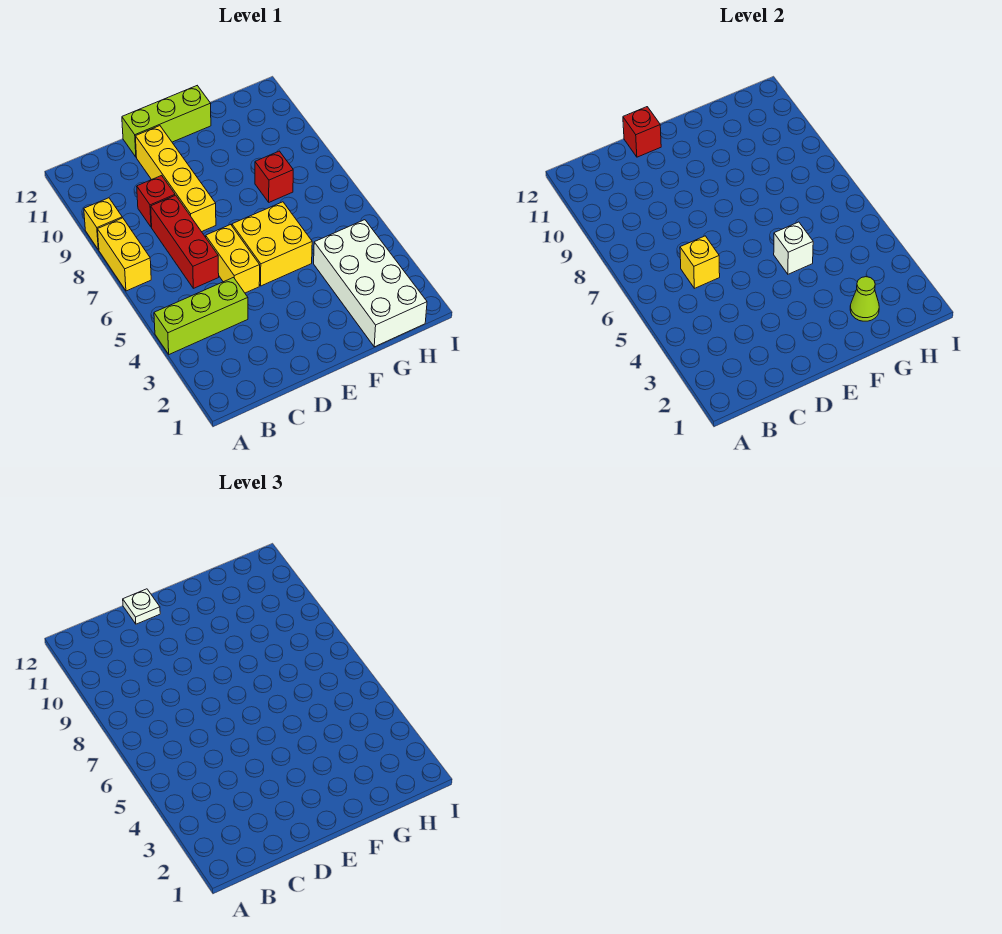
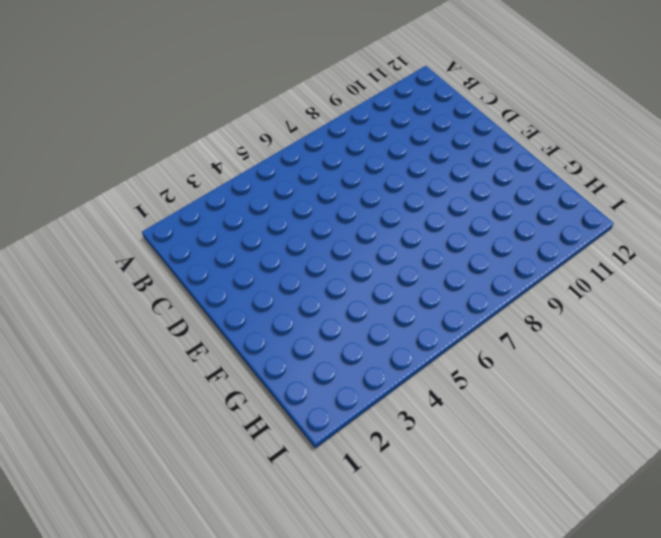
none -> lime brick A4:C4 level 1
none -> yellow brick A7:A8 level 1
none -> yellow brick A9 level 1

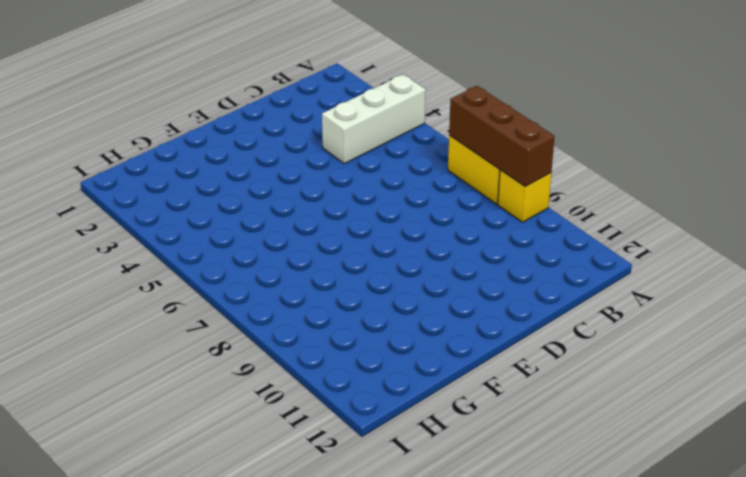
white brick A4:C4 level 1 -> lime brick A4:C4 level 1
brown brick A7:A9 level 2 -> none
none -> red brick C6:C8 level 1
none -> red brick C9 level 1
none -> yellow brick D5:D6 level 1

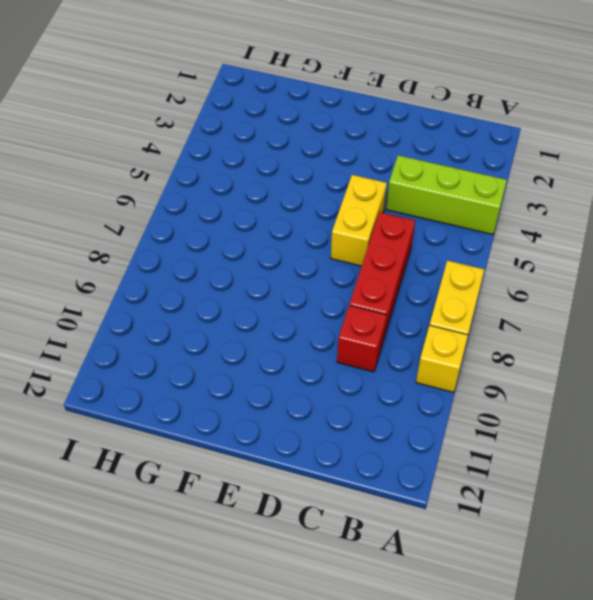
none -> yellow brick D8:D11 level 1
none -> lime brick D12:F12 level 1
none -> yellow brick E5:F6 level 1

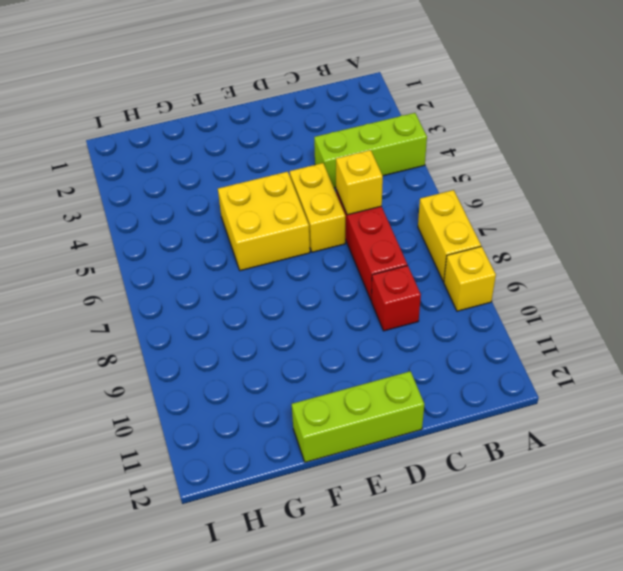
none -> yellow brick D8:D11 level 1
none -> white brick G1:H4 level 1
none -> red brick G8 level 1

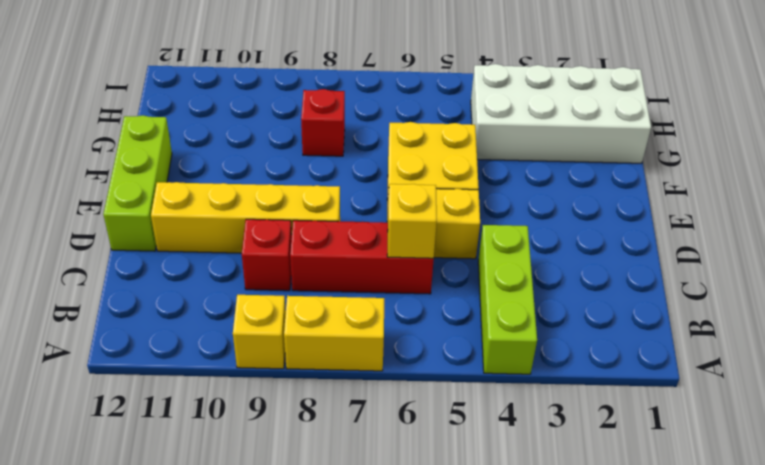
none -> red brick D12 level 2
none -> white brick F5 level 2
none -> lime cone G2 level 2

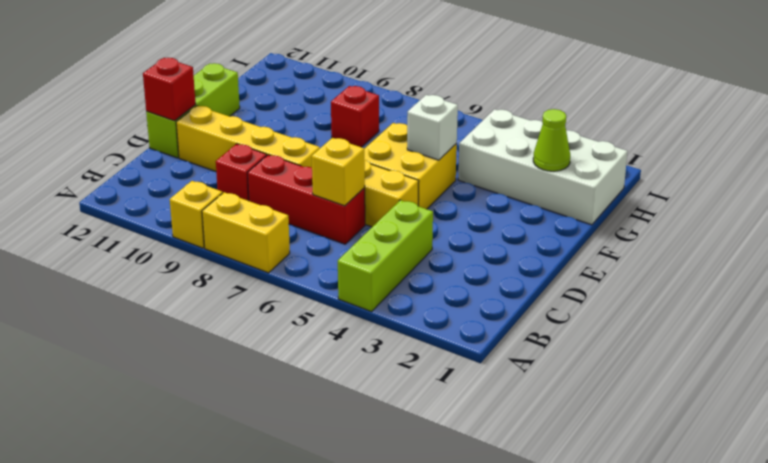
none -> white plate D12 level 3

